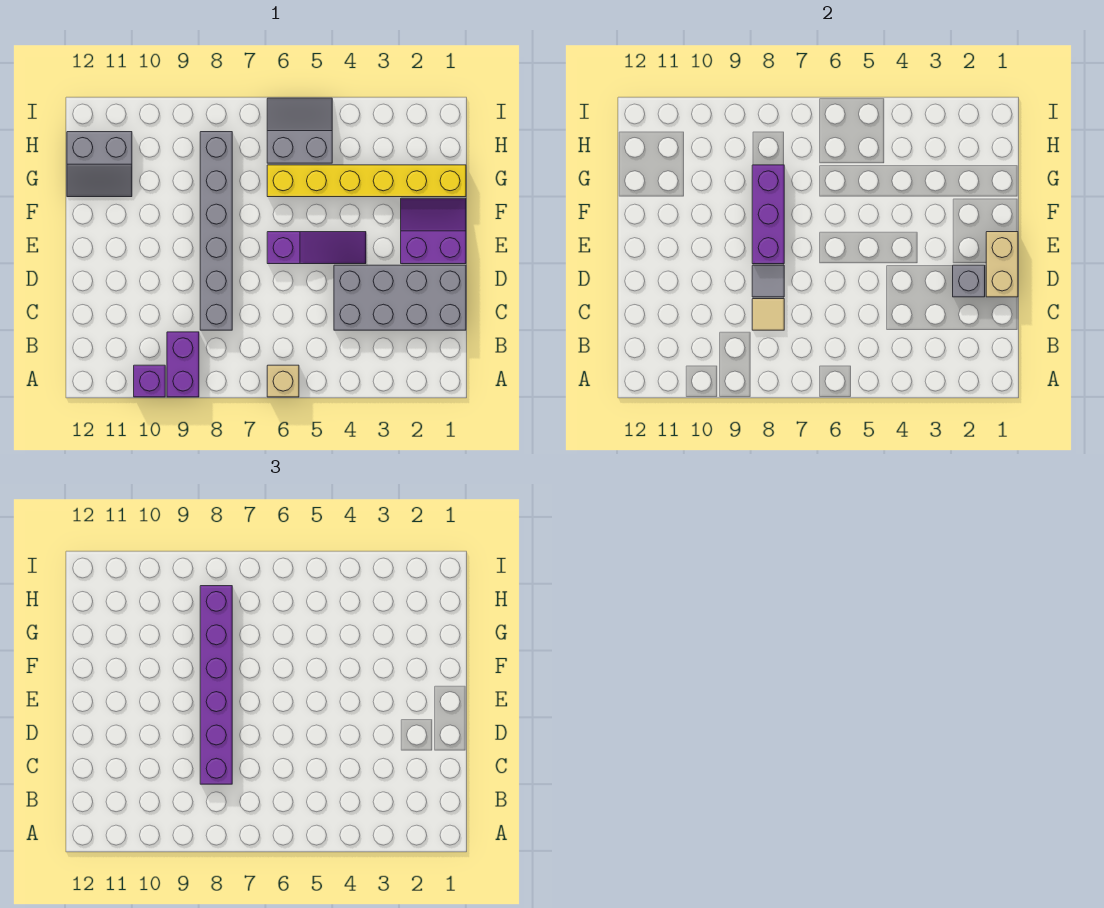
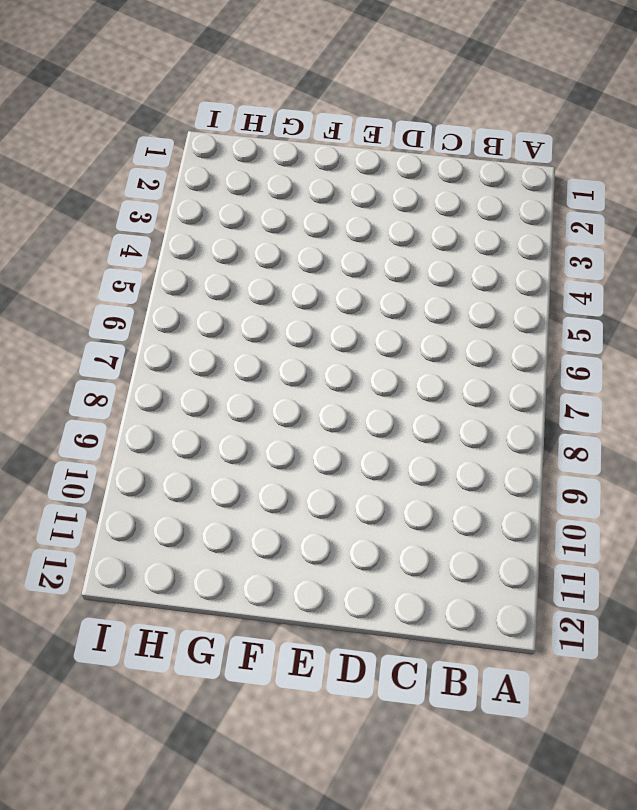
none -> tan brick A6 level 1
none -> purple brick A9:B9 level 1
none -> purple brick A10 level 1

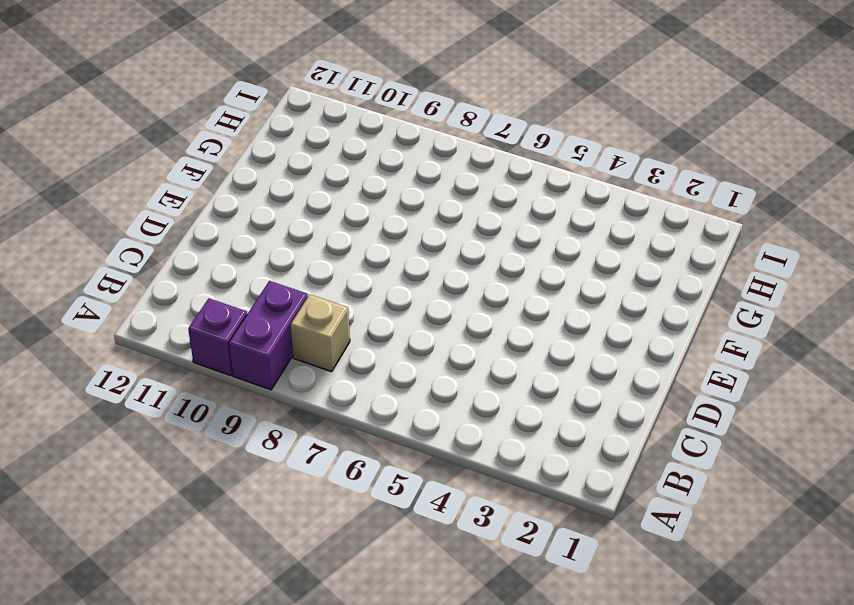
tan brick B8 level 1 -> tan brick A6 level 1
none -> grey brick C1:D4 level 1
none -> grey brick C8:H8 level 1
none -> purple slope E1:F2 level 1 top E

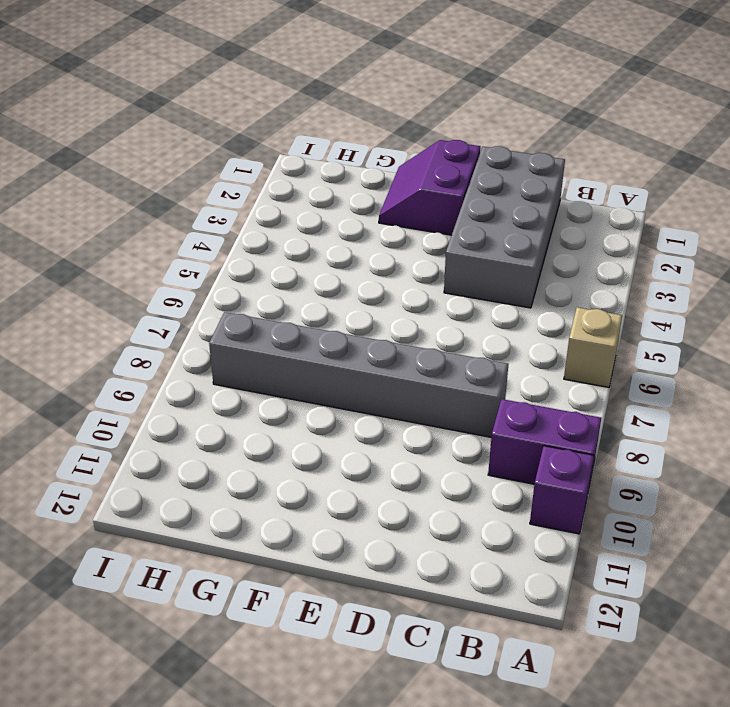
none -> purple slope E4:E6 level 1 top 6
none -> yellow brick G1:G6 level 1
none -> grey slope G11:H12 level 1 top H

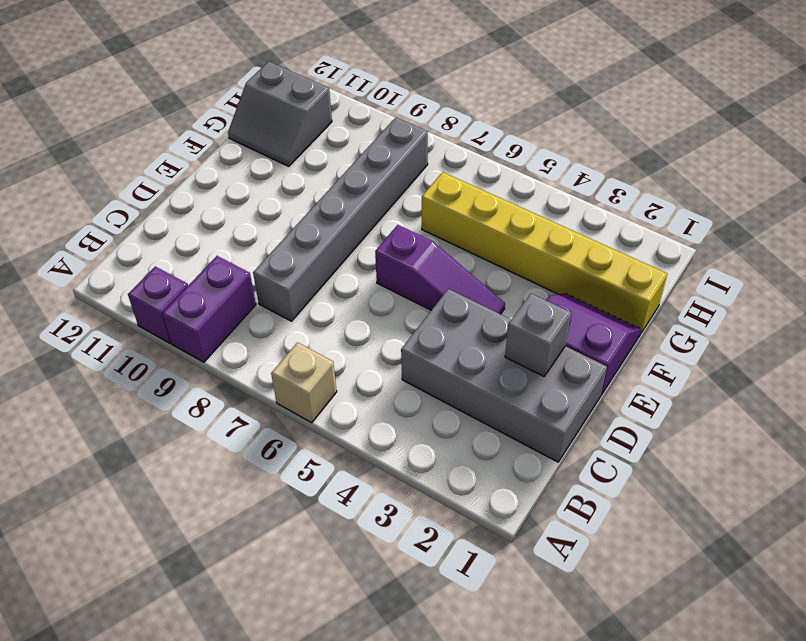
none -> grey slope H5:I6 level 1 top H
none -> tan tile C8 level 2
none -> tan brick D1:E1 level 2

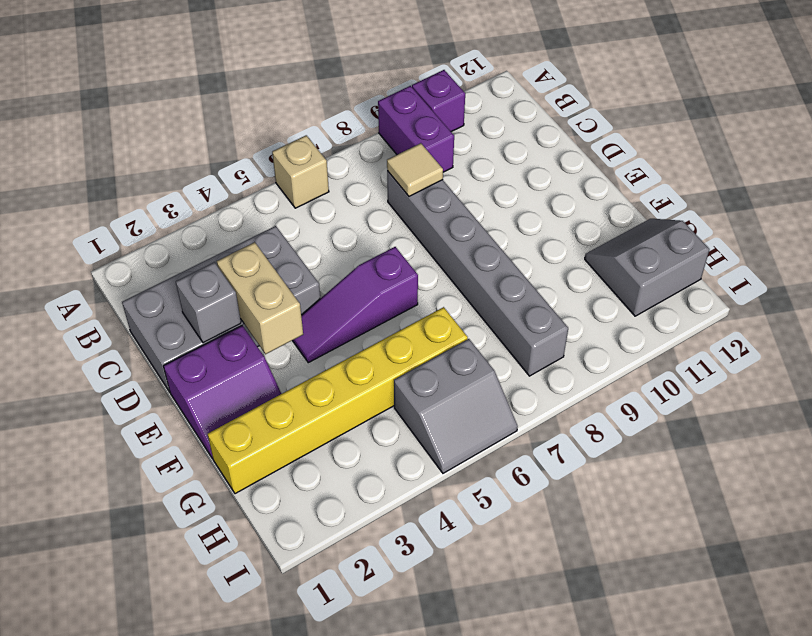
tan brick D3:E3 level 2 -> tan brick D1:E1 level 2
none -> grey tile D8 level 2
none -> purple brick E8:G8 level 2
none -> purple brick C8:H8 level 3

